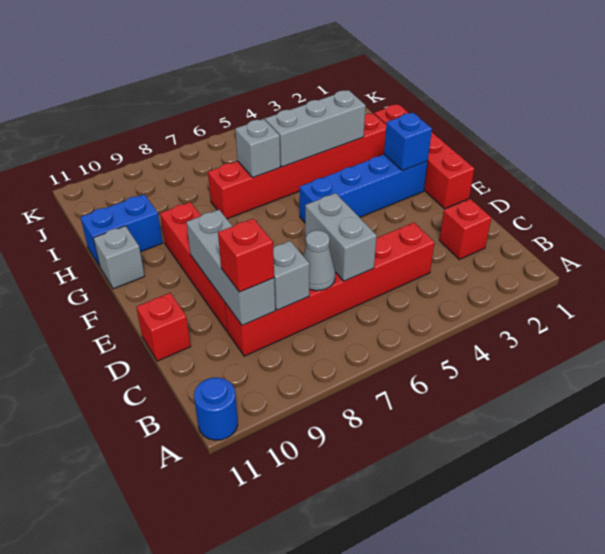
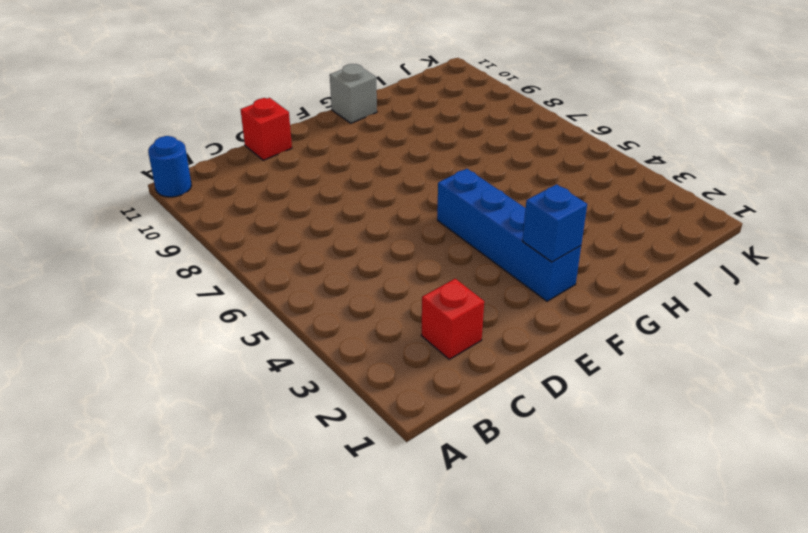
none -> red brick C4:C9 level 1
none -> red brick D9:G9 level 1
none -> red brick E1:H1 level 1

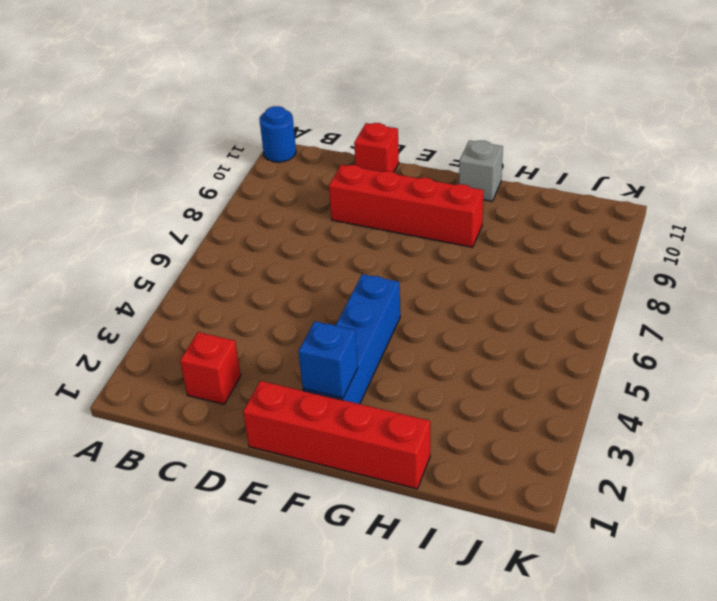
none -> red brick C4:C9 level 1
none -> red brick H2:H7 level 1
none -> blue brick H10:H11 level 1

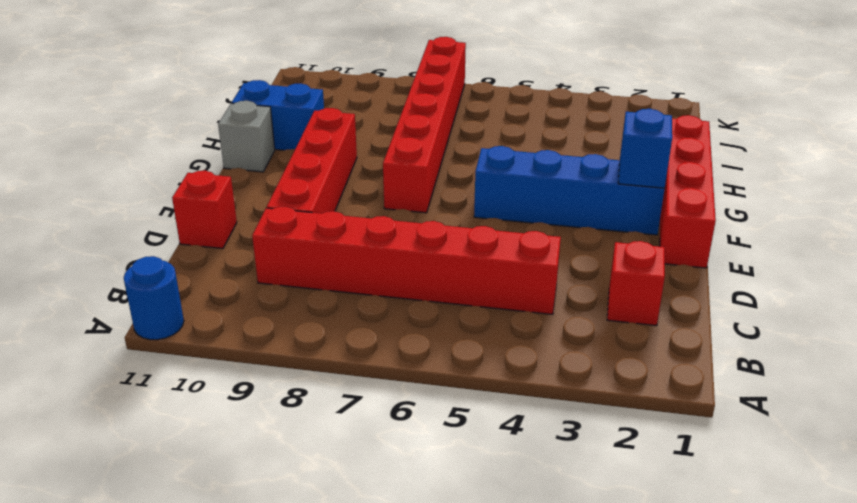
red brick F7:K7 level 1 -> red brick H2:H7 level 1
none -> grey brick C6:D6 level 2
none -> grey cone C7 level 2
none -> grey brick C8 level 2

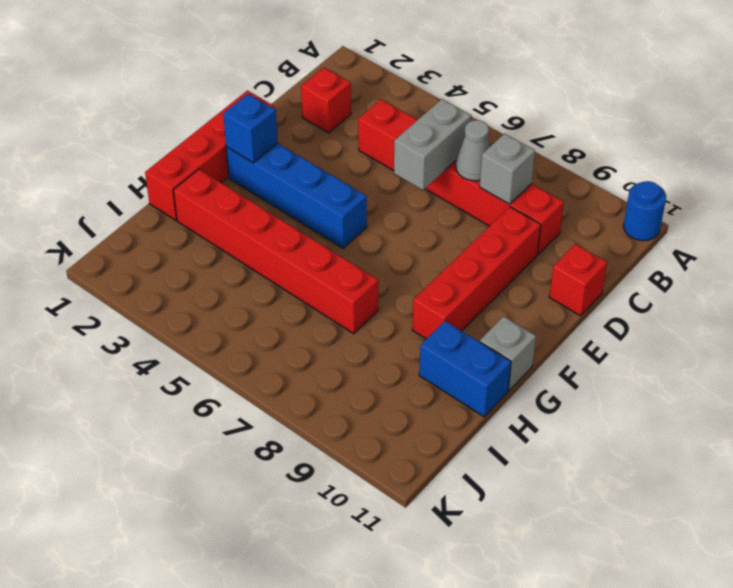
none -> grey brick C9:E9 level 2
none -> grey brick H3:H5 level 2
none -> grey brick H6 level 2

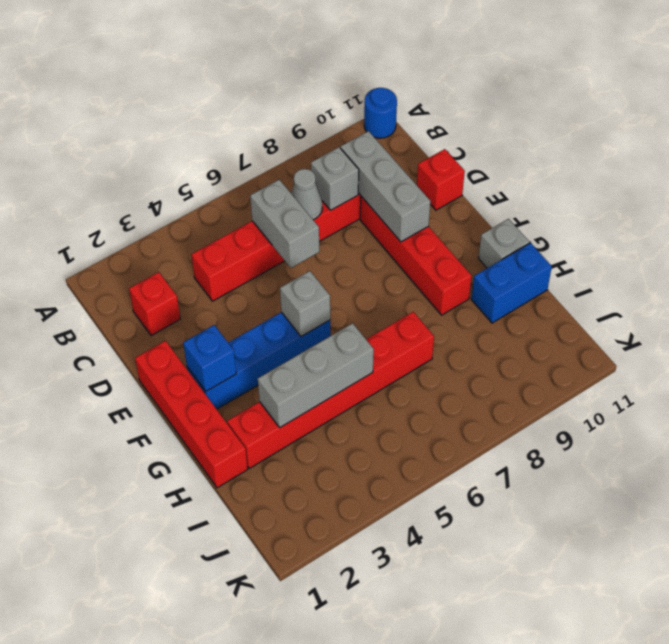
grey brick F5 level 2 -> grey brick H6 level 2
none -> red brick C9 level 3

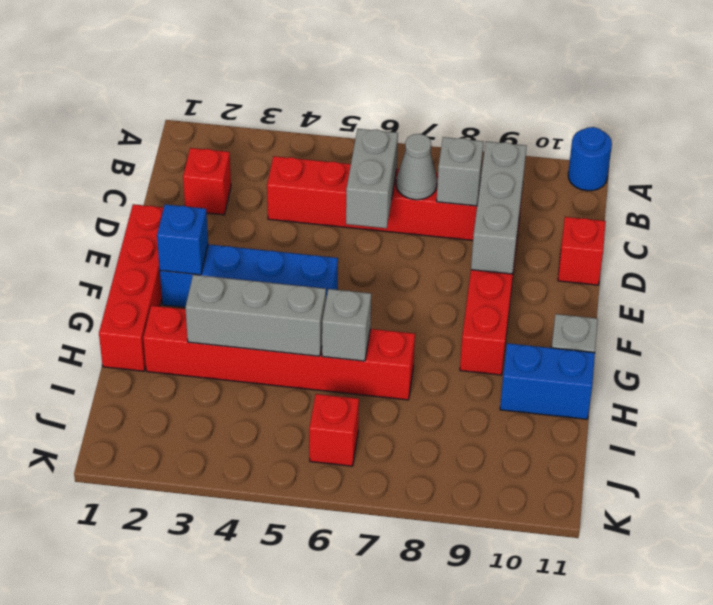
red brick J6 level 1 -> red brick C9 level 3

